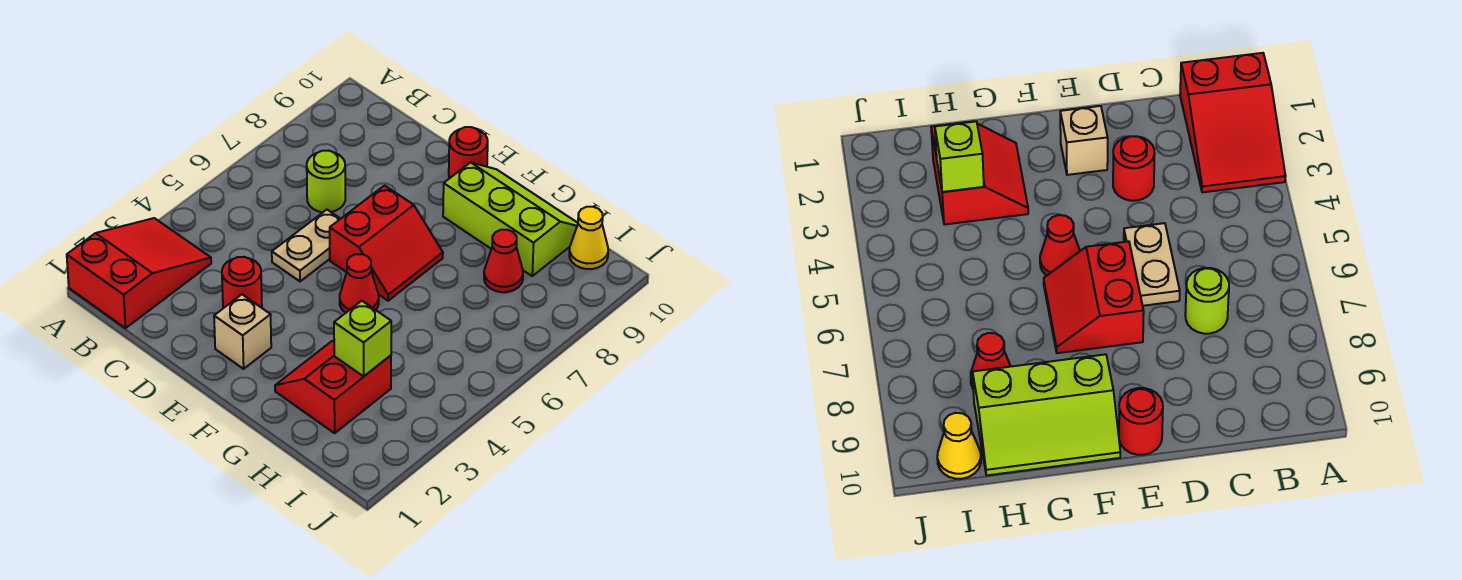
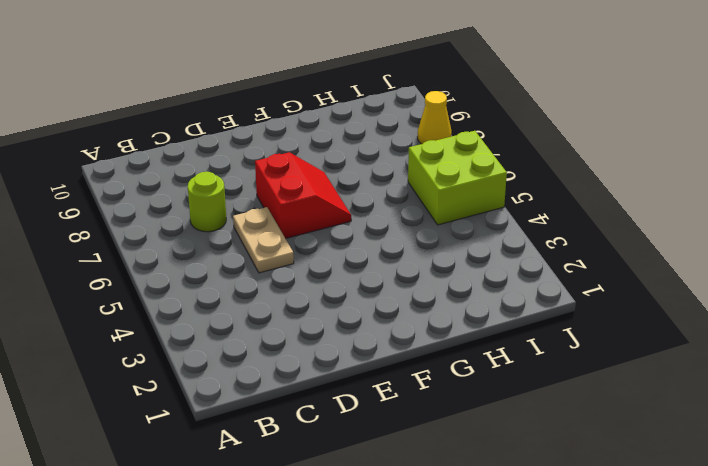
lime brick I5:J6 level 1 -> none
yellow cone J8 level 1 -> yellow cone I10 level 1
none -> red slope A1:B3 level 1 top 1
none -> red round brick D3 level 1
none -> tan brick E2 level 1

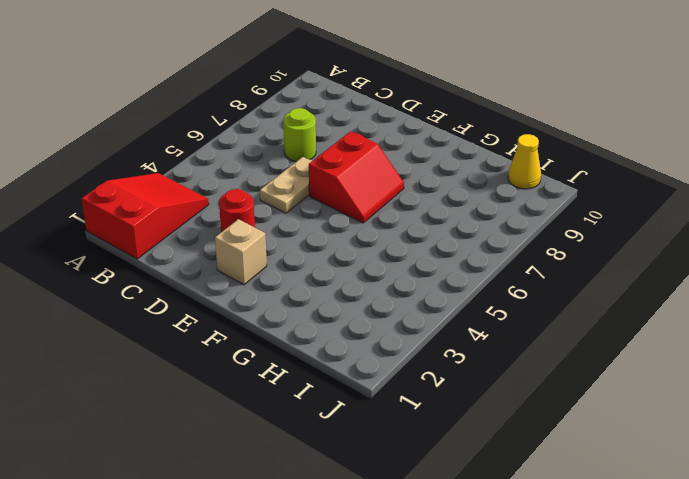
none -> red round brick E10 level 1
none -> red cone F5 level 1
none -> lime slope F9:H10 level 1 top 9

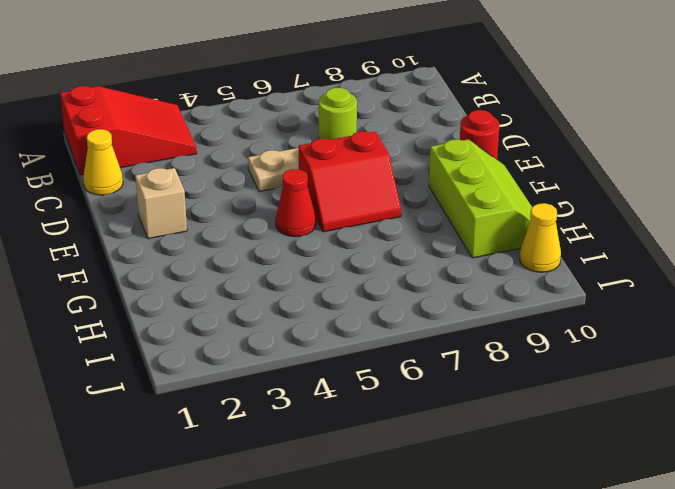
yellow cone C1 level 1 -> none
none -> red round brick D3 level 1
none -> red slope G2:H3 level 1 top H
none -> red cone H8 level 1

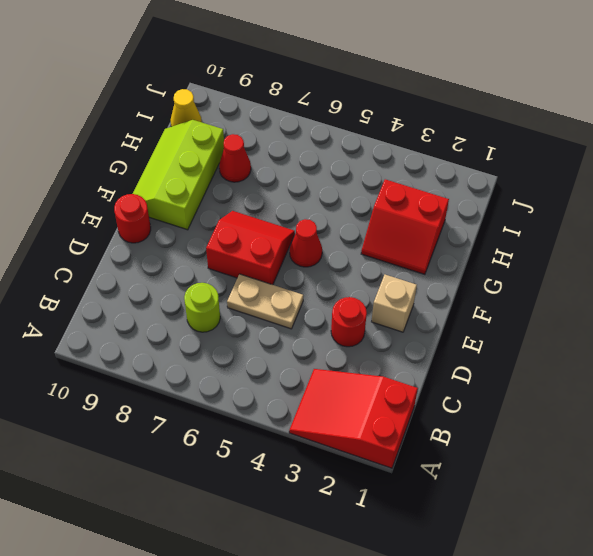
none -> lime brick H3 level 2

